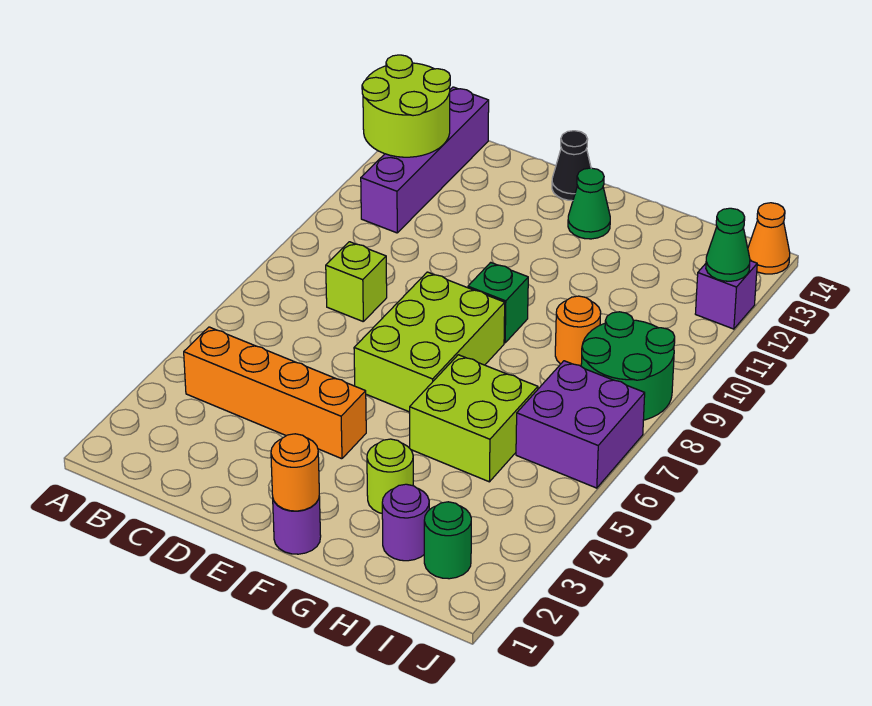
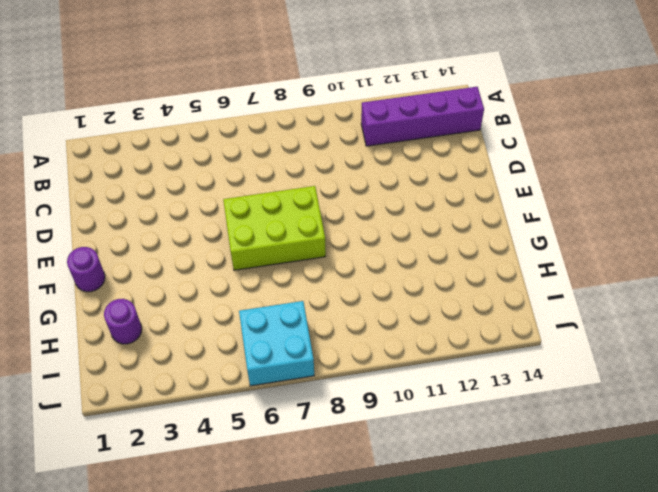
cyan brick I6:J7 level 1 -> purple brick I6:J7 level 1
none -> orange brick B4:E4 level 1
none -> lime brick C8 level 1
none -> black cone E14 level 1

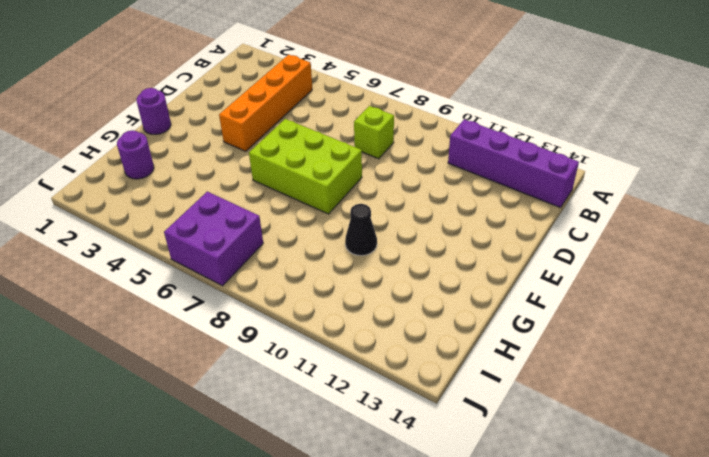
black cone G10 level 1 -> black cone E14 level 1
none -> green brick F9 level 1
none -> green cone F13 level 1
none -> lime round brick G3 level 1

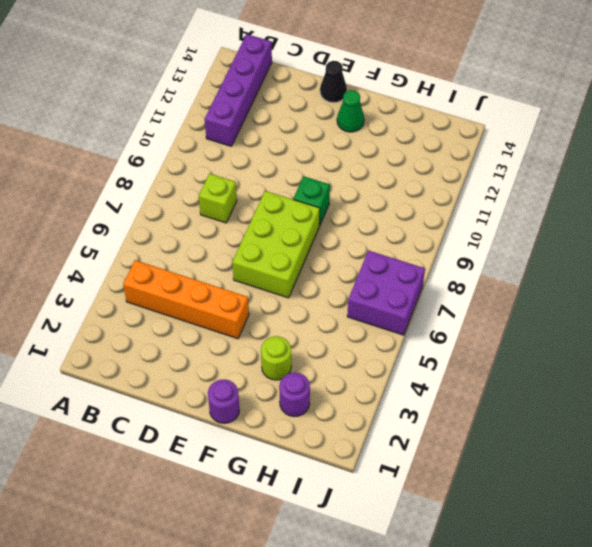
none -> lime brick G5:H6 level 1
none -> orange round brick H9 level 1
none -> green round brick I2 level 1

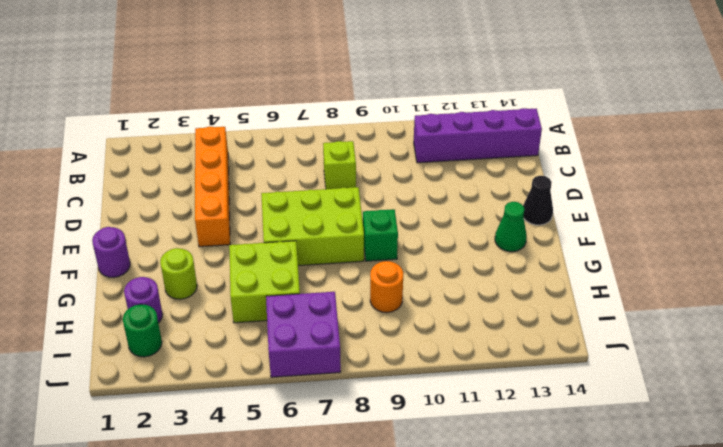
none -> green round brick I8:J9 level 1
none -> purple brick J12 level 1
none -> orange cone J14 level 1

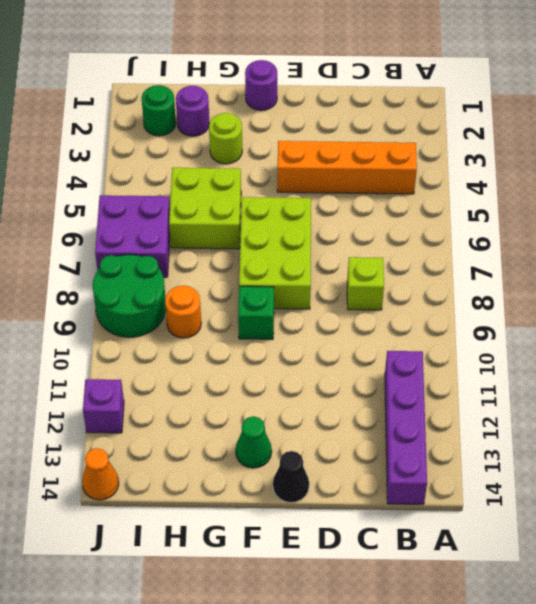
none -> lime round brick A12:B13 level 2
none -> orange round brick F1 level 2
none -> green cone J12 level 2

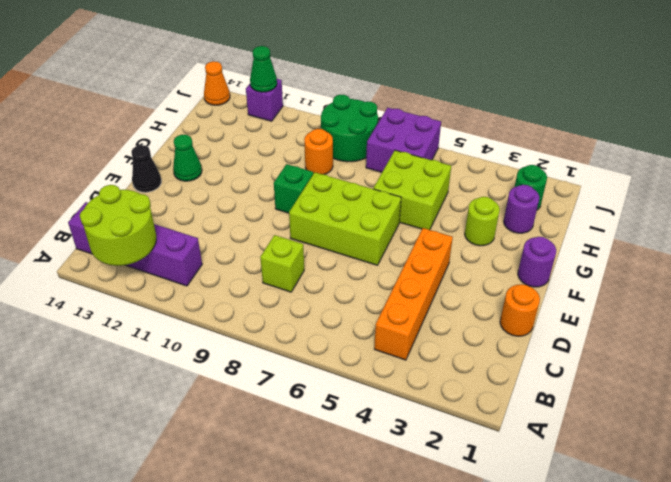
orange round brick D1 level 1 -> orange round brick F1 level 2

